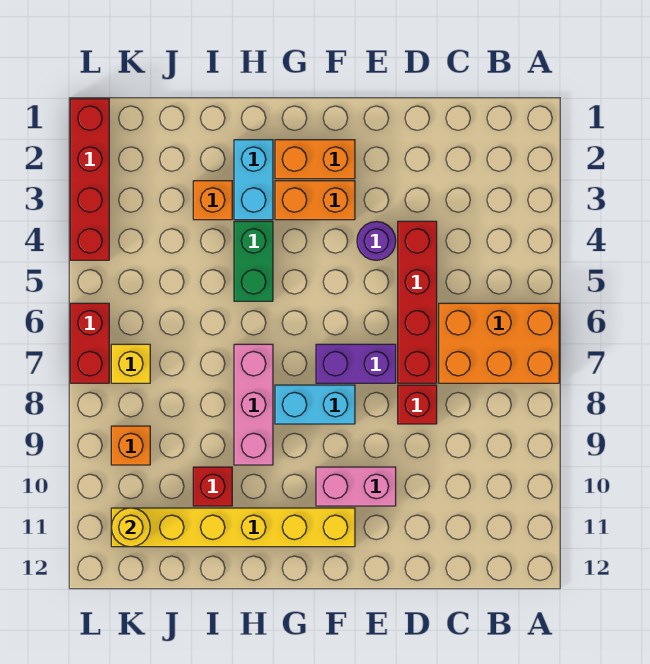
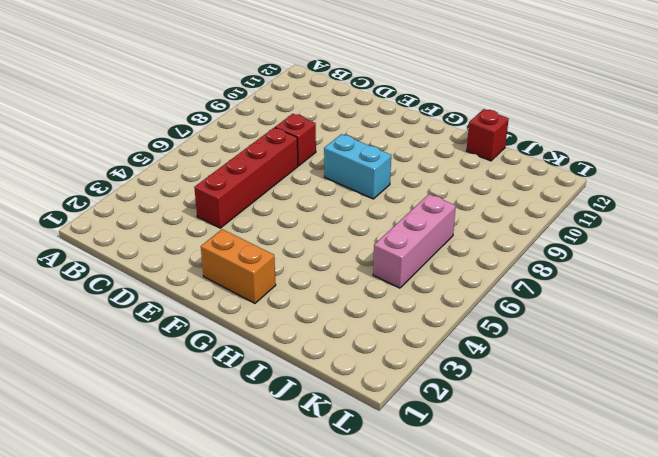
red brick I12 level 1 -> red brick I10 level 1
pink brick J5:J7 level 1 -> pink brick H7:H9 level 1
none -> orange brick A6:C7 level 1
none -> purple round brick E4 level 1
none -> purple brick E7:F7 level 1

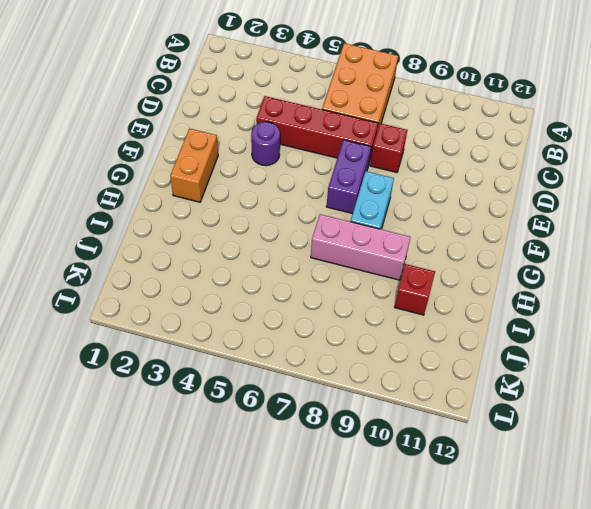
none -> pink brick E10:F10 level 1
none -> orange brick F3:G3 level 1
none -> yellow brick F11:K11 level 1

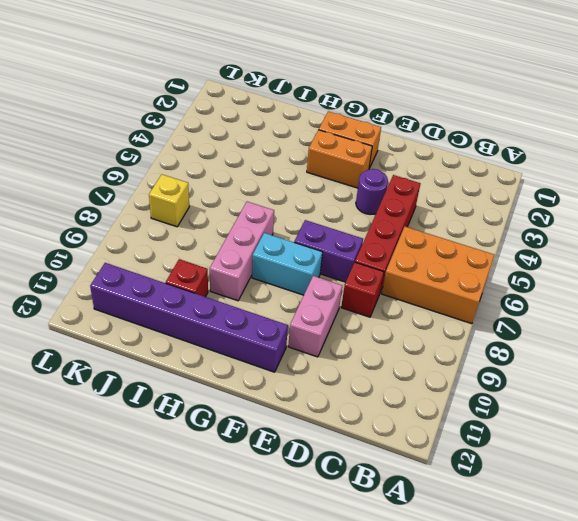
pink brick E9:E10 level 1 -> pink brick E10:F10 level 1
purple brick F11:K11 level 1 -> yellow brick F11:K11 level 1
none -> cyan brick H2:H3 level 1
none -> green brick H4:H5 level 1
none -> orange brick I3 level 1

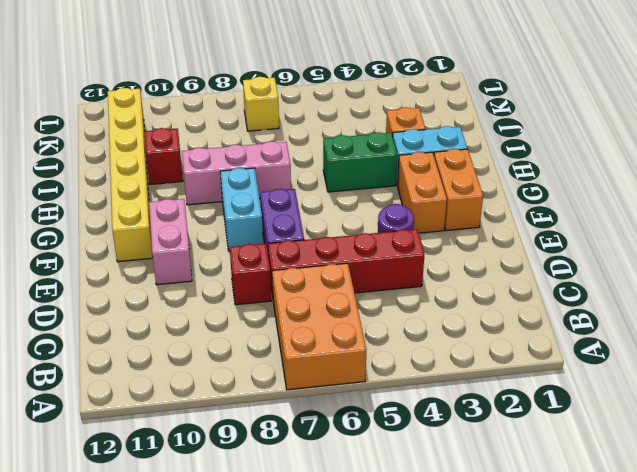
none -> orange brick K9 level 1
none -> red brick L1:L4 level 1
none -> red brick L6:L7 level 1

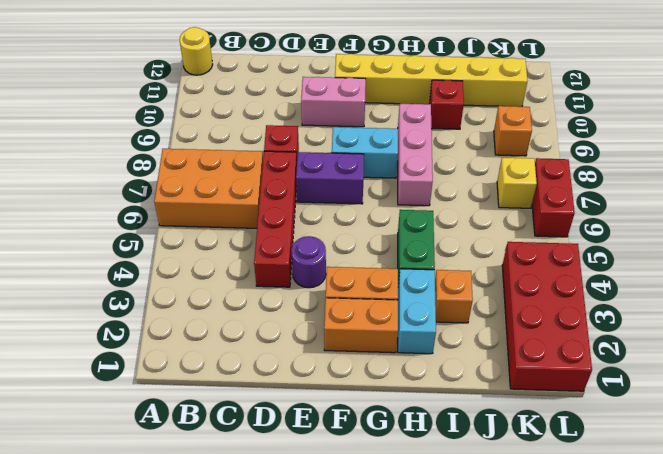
yellow round brick A12 level 1 -> yellow round brick K11 level 2
red brick K1:L4 level 1 -> red brick L1:L4 level 1

